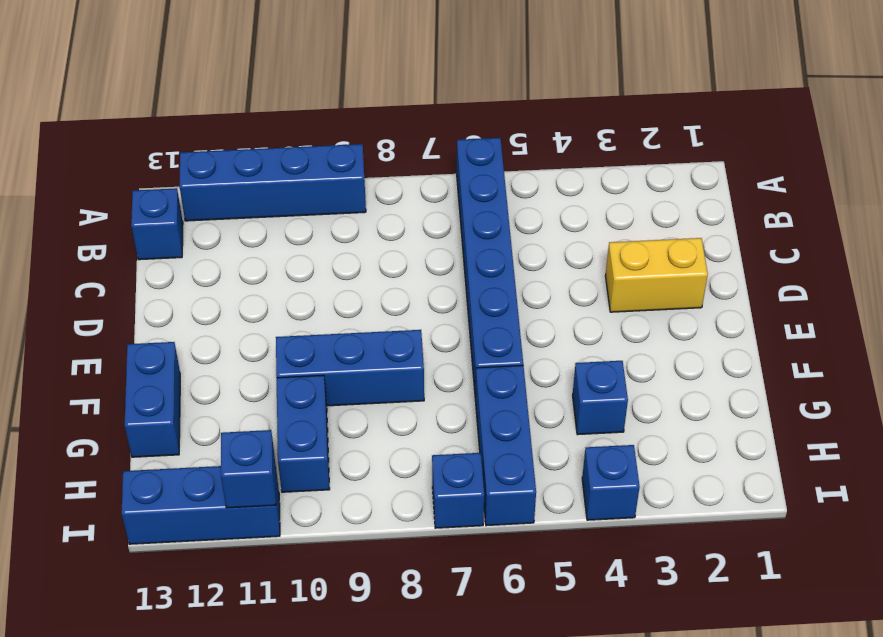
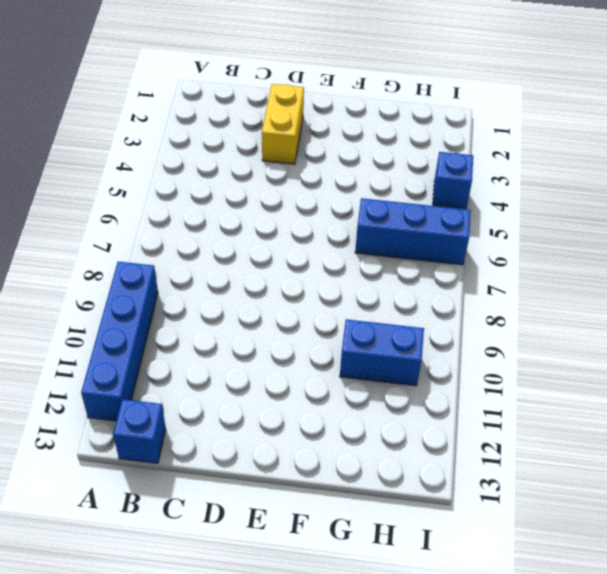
none -> blue brick A6:F6 level 1
none -> blue brick F8:F10 level 1
none -> blue brick F13:G13 level 1

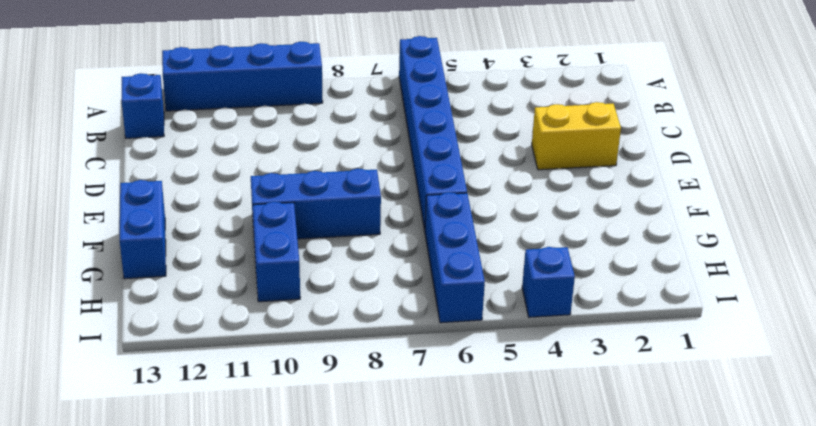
none -> blue brick G4 level 1
none -> blue brick I7 level 1
none -> blue brick I11:I13 level 1

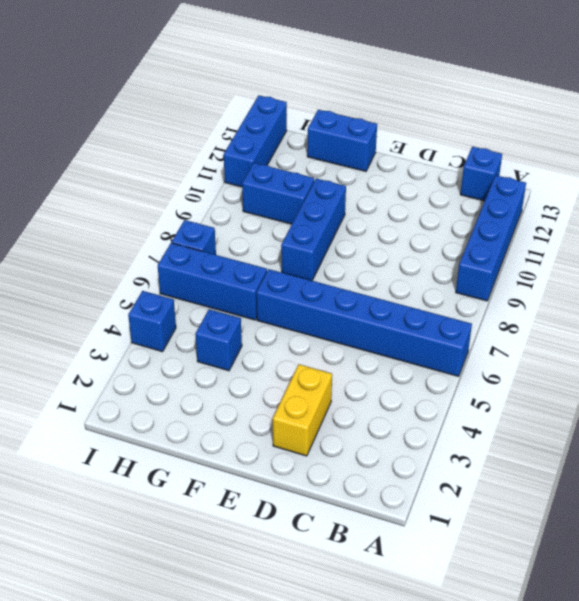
none -> blue brick I11 level 2

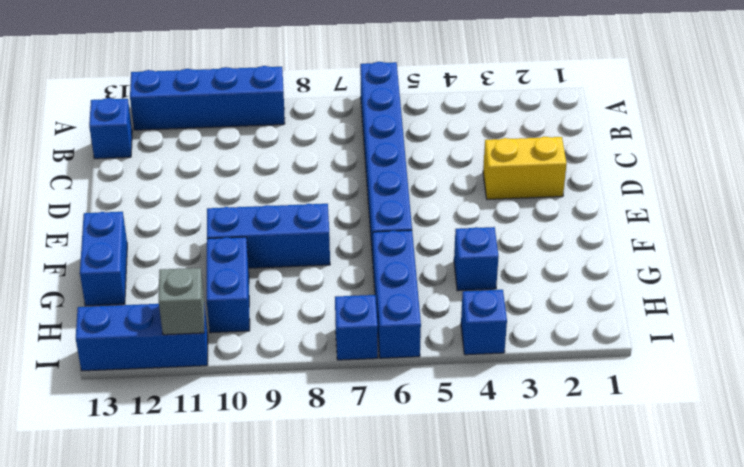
grey brick I11 level 2 -> blue brick I11 level 2

